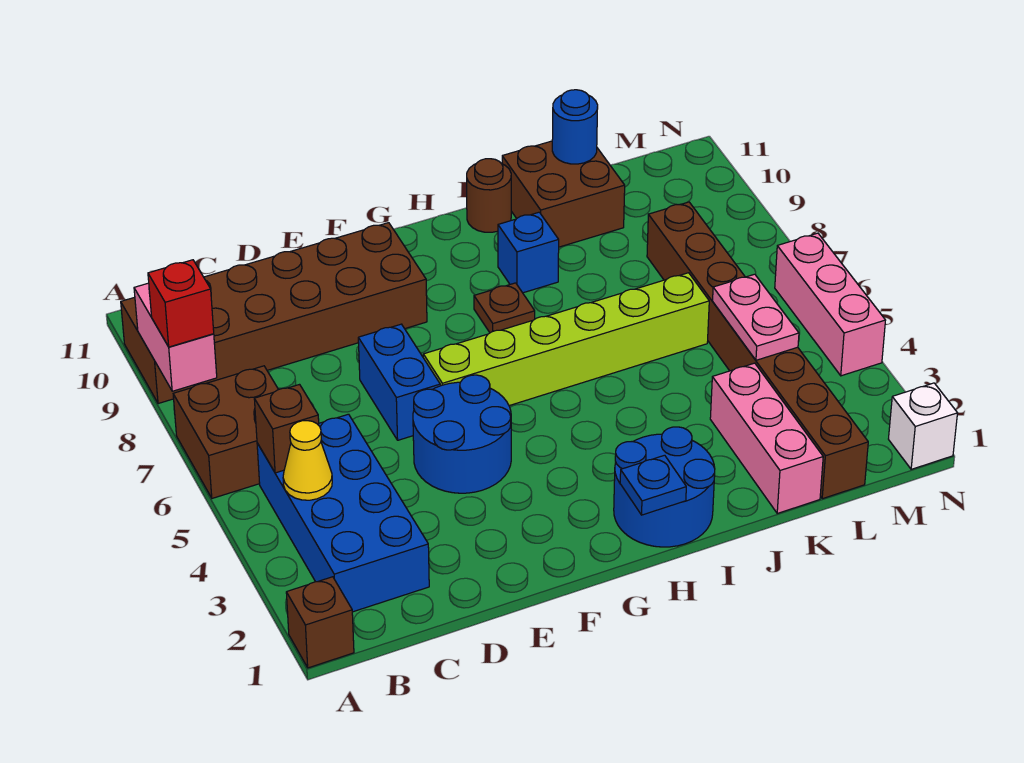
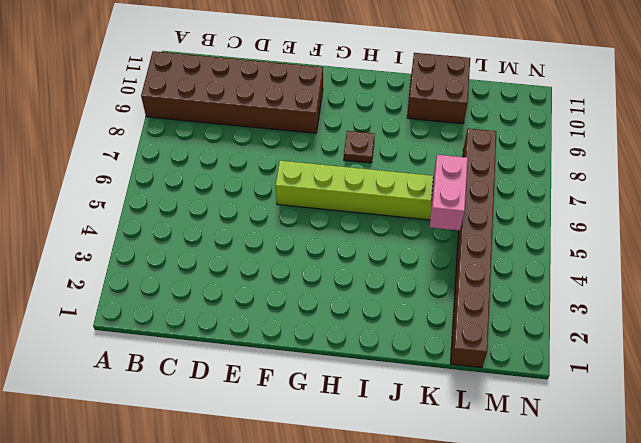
pink brick K5:K6 level 2 -> pink brick A8:A9 level 2
none -> brown brick A1 level 1
none -> brown brick A6:B7 level 1
none -> blue brick B2:C5 level 1

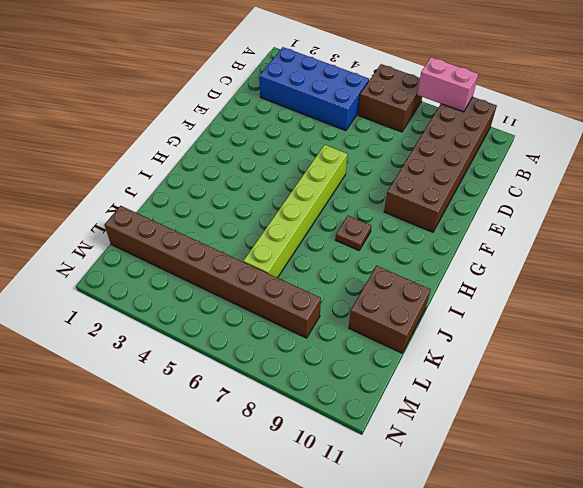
none -> brown brick A1 level 1
none -> blue round brick E4:F5 level 1
none -> blue brick E6:E7 level 1

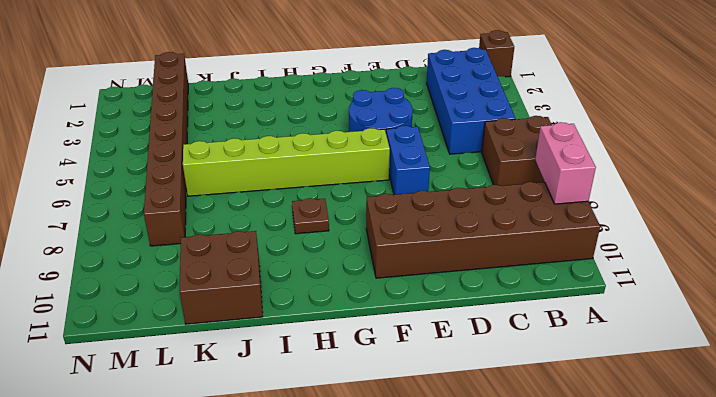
none -> blue round brick H1:I2 level 1
none -> blue brick I9 level 1
none -> brown round brick I11 level 1

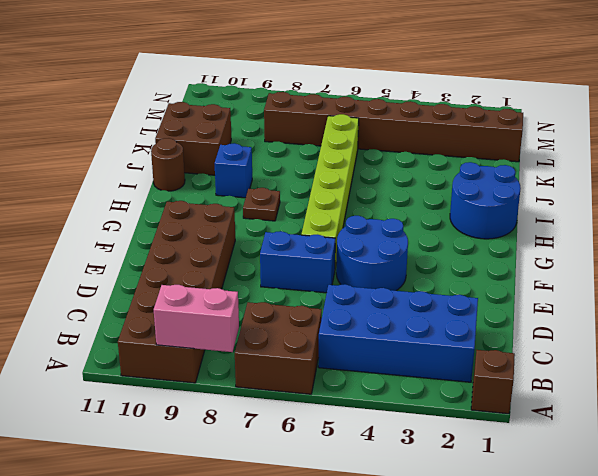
none -> pink brick K1:K3 level 1
none -> white brick N1 level 1
none -> pink brick N4:N6 level 1

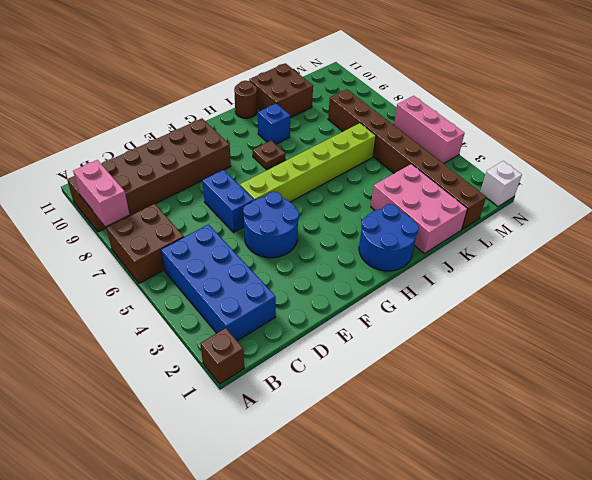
pink brick J1:K3 level 1 -> pink brick K1:K3 level 1
none -> yellow cone B4 level 2
none -> brown brick B5 level 2
none -> blue plate H1 level 2

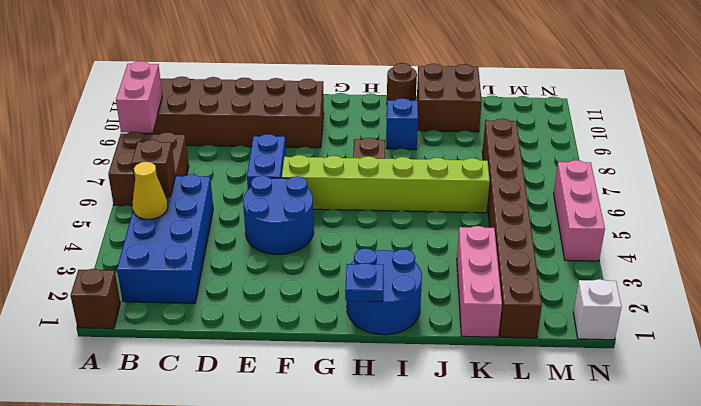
none -> blue round brick K11 level 2
none -> pink plate L4:L5 level 2
none -> red brick A8 level 3

